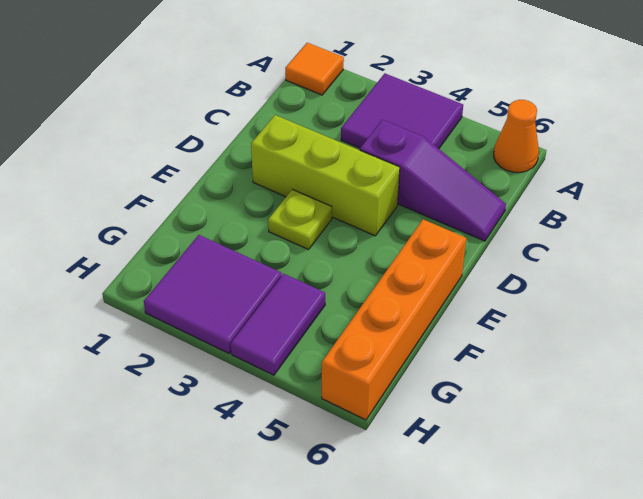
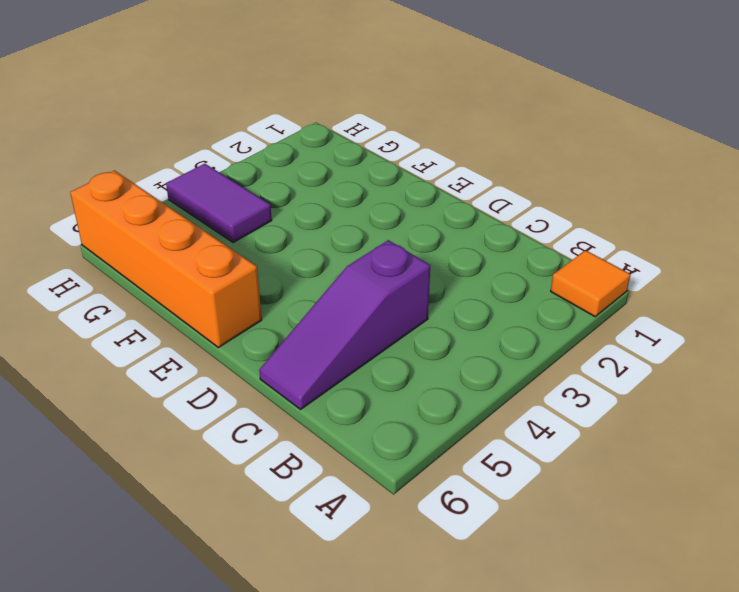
none -> purple tile A3:B4 level 1
none -> orange cone A6 level 1

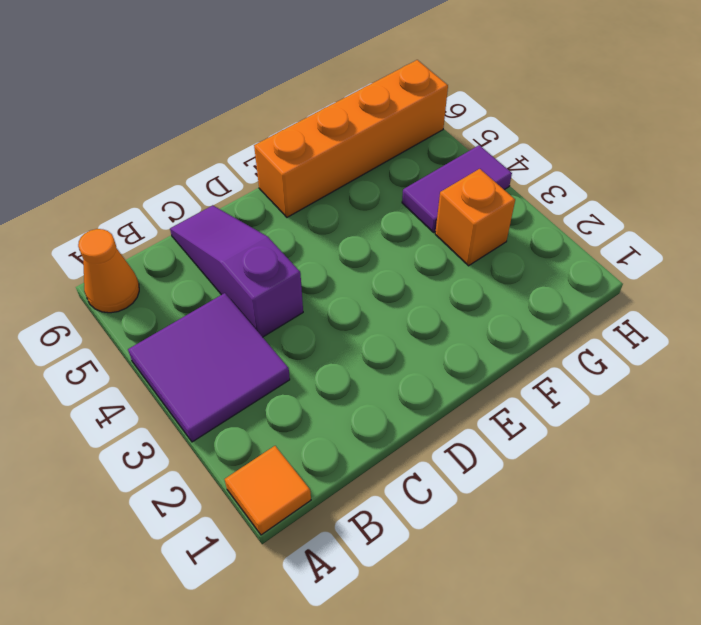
orange brick G3 level 1 -> purple tile G2:H3 level 1
none -> lime brick D2:D4 level 1
none -> lime plate E3 level 1

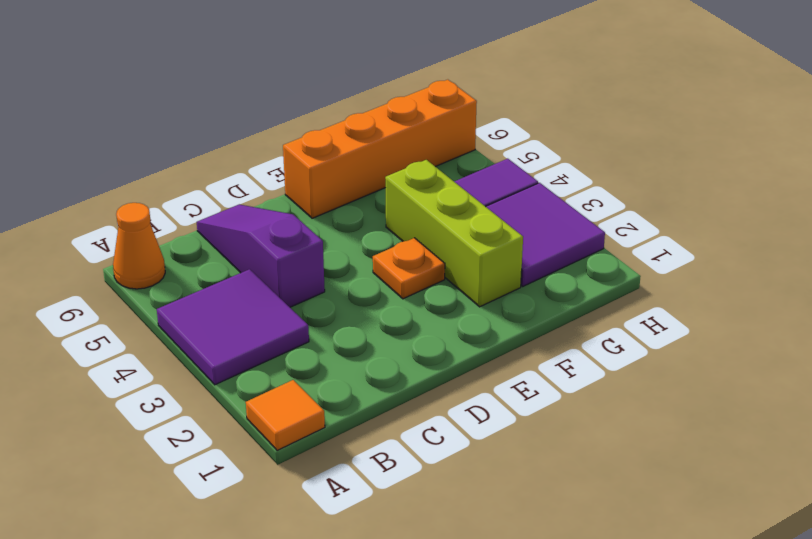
orange plate E3 level 1 -> lime plate E3 level 1
lime brick F2:F4 level 1 -> lime brick D2:D4 level 1

